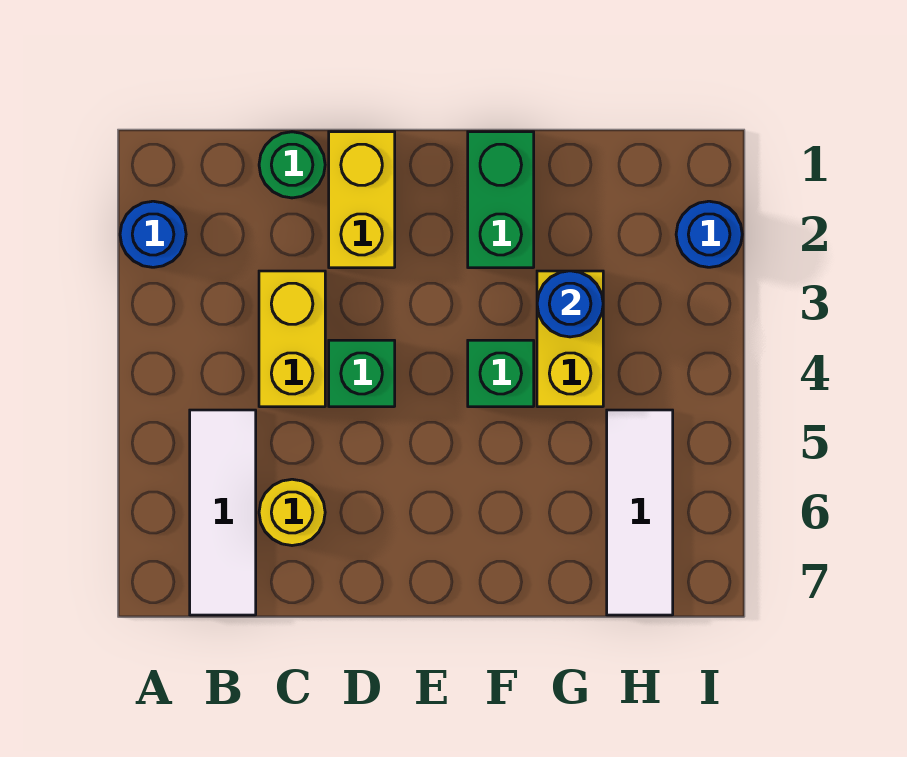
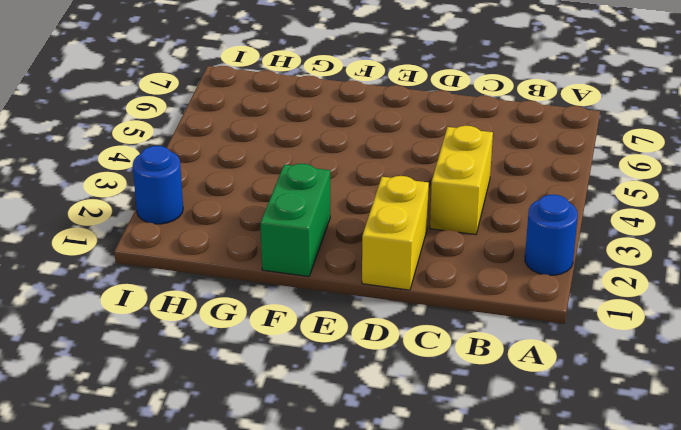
none -> white tile B5:B7 level 1
none -> green round brick C1 level 1
none -> yellow round brick C6 level 1

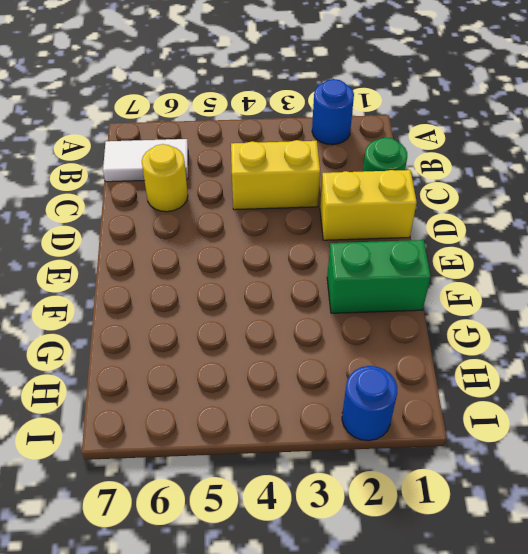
white tile B6:B7 level 1 -> white tile B5:B7 level 1
none -> green brick D4 level 1
none -> green brick F4 level 1
none -> yellow brick G3:G4 level 1

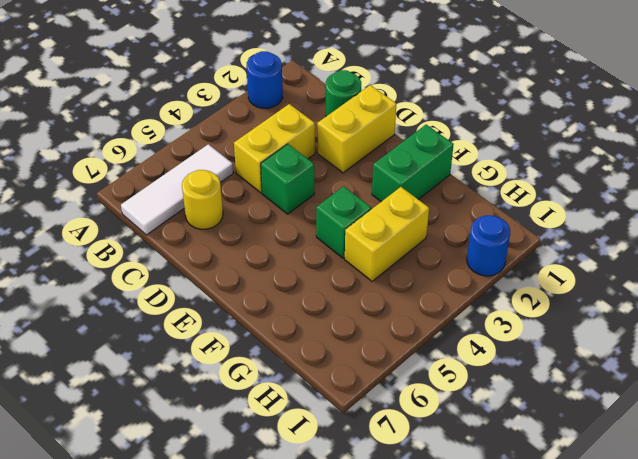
none -> white tile H5:H7 level 1
none -> blue round brick G3 level 2

